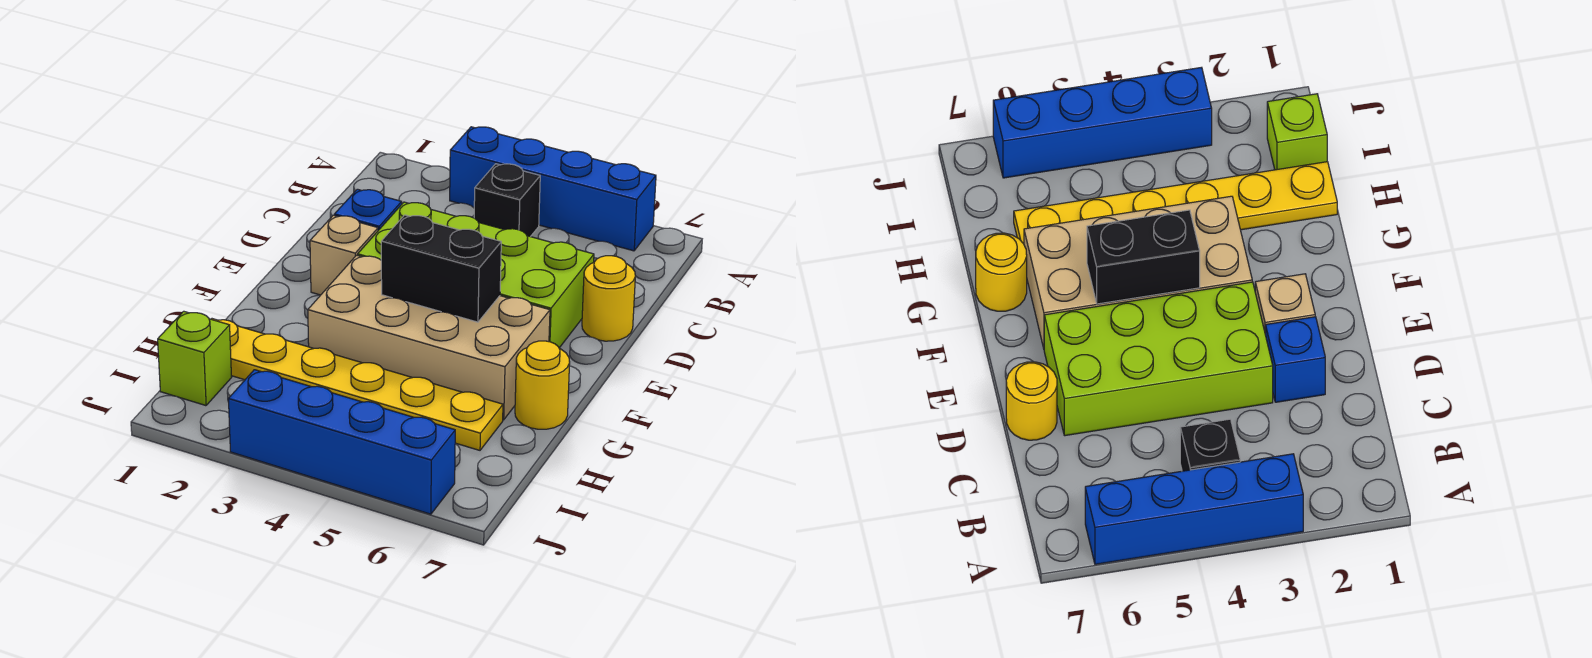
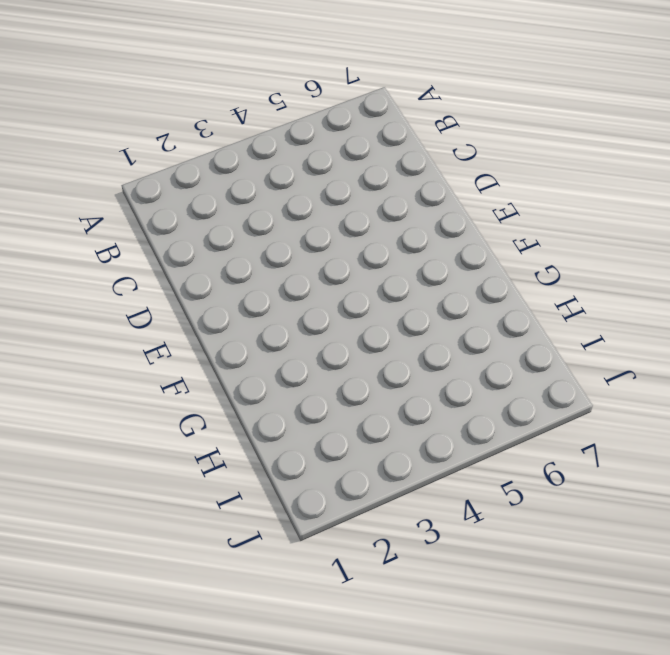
none -> blue brick A3:A6 level 1
none -> black brick B4 level 1
none -> blue brick D2 level 1

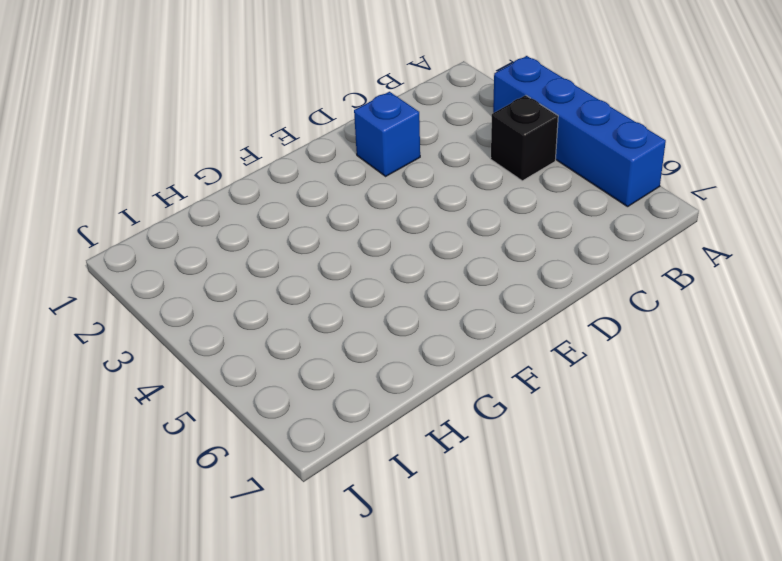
none -> lime brick D3:E6 level 1
none -> yellow round brick D7 level 1
none -> tan brick E2 level 1

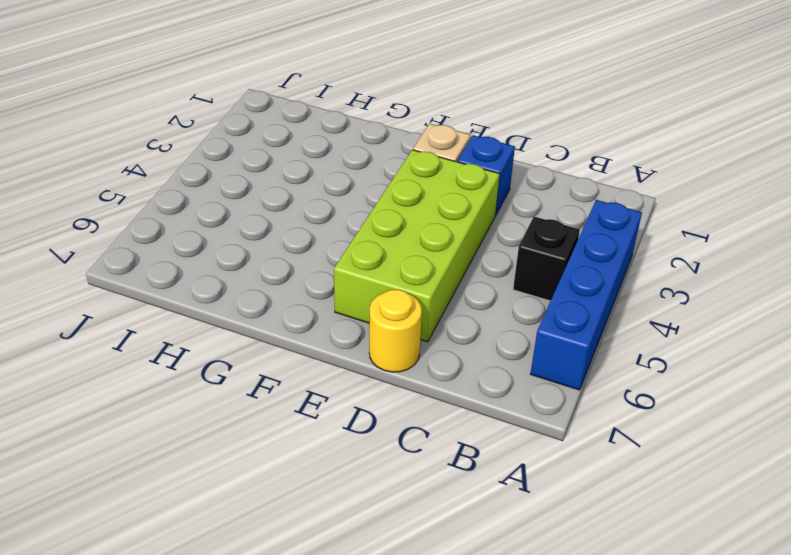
none -> tan brick F3:G6 level 1
none -> yellow round brick G7 level 1
none -> yellow plate H1:H6 level 1

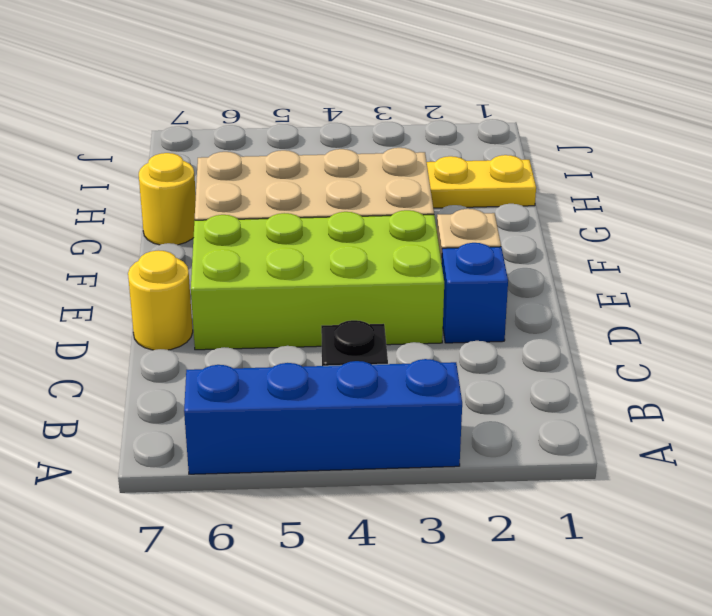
none -> lime brick I1 level 1
none -> blue brick J3:J6 level 1
none -> black brick F4:F5 level 2

